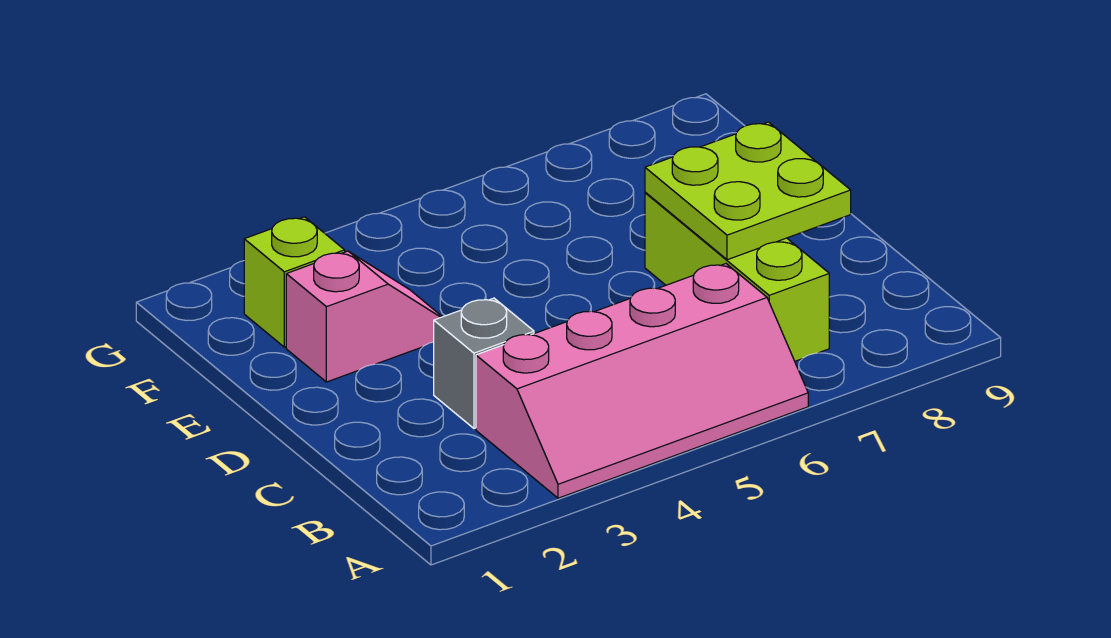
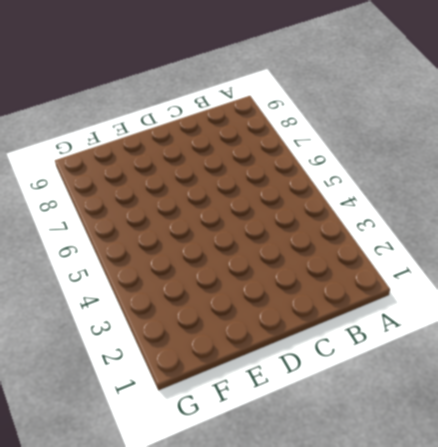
none -> pink slope A3:B6 level 1 top B
none -> lime brick B7:D7 level 1

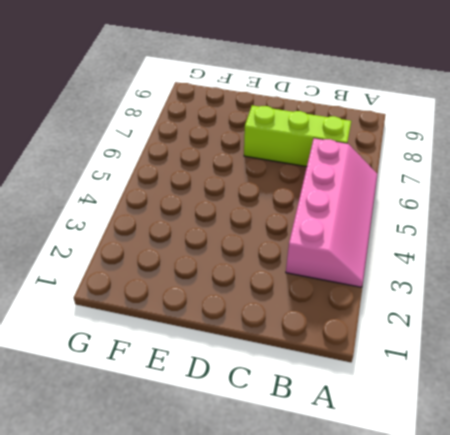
none -> grey brick C3 level 1
none -> pink slope E2:E3 level 1 top 2

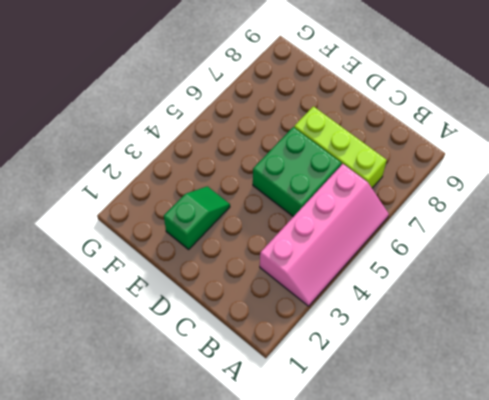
green brick C5:D6 level 1 -> none
green slope E2:E3 level 1 top 2 -> pink slope E2:E3 level 1 top 2
none -> grey brick C3 level 1
none -> lime brick F2 level 1

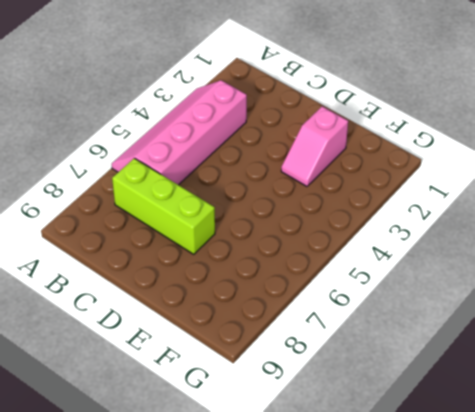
none -> grey brick C3 level 1
none -> lime brick F2 level 1

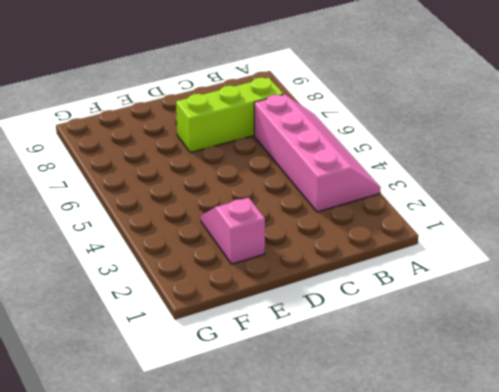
none -> grey brick C3 level 1
none -> lime brick F2 level 1

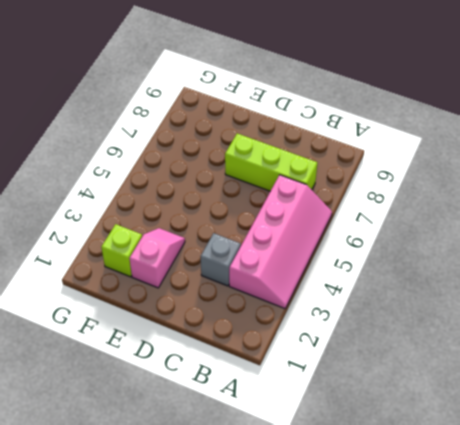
none -> lime plate C7:D8 level 2

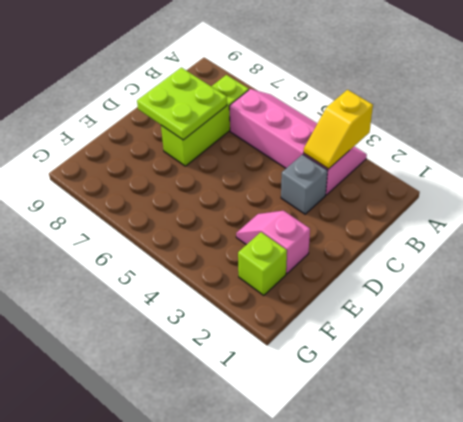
yellow slope A3:B3 level 2 top A -> none

